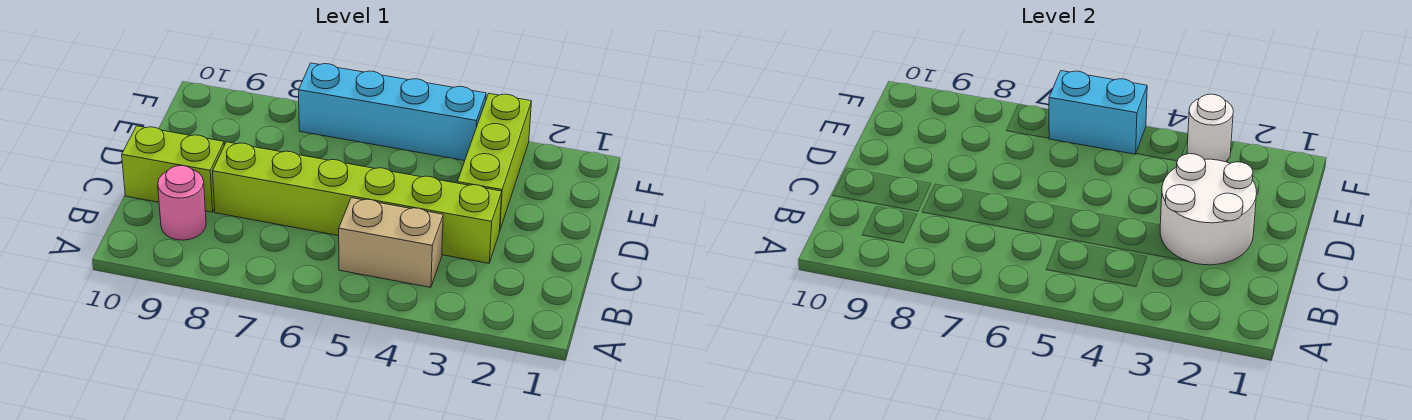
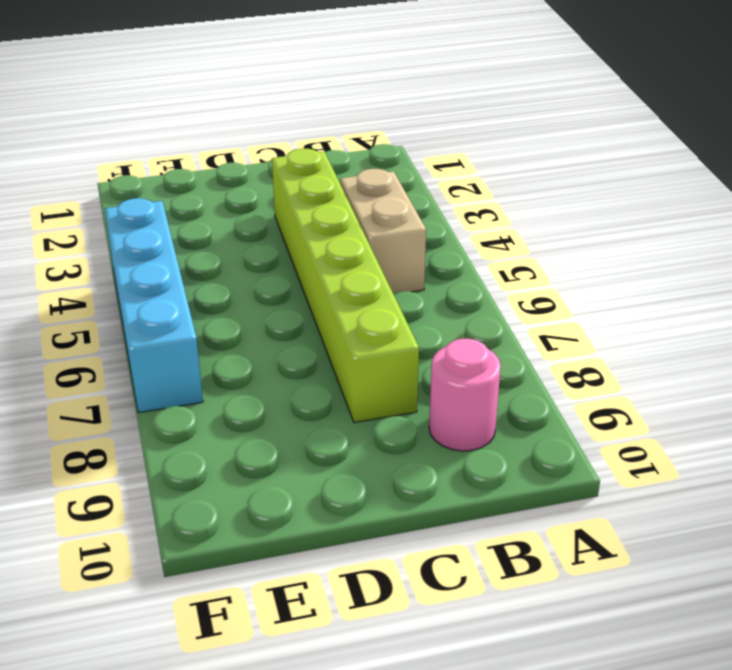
none -> lime brick C9:C10 level 1
none -> lime brick D3:F3 level 1

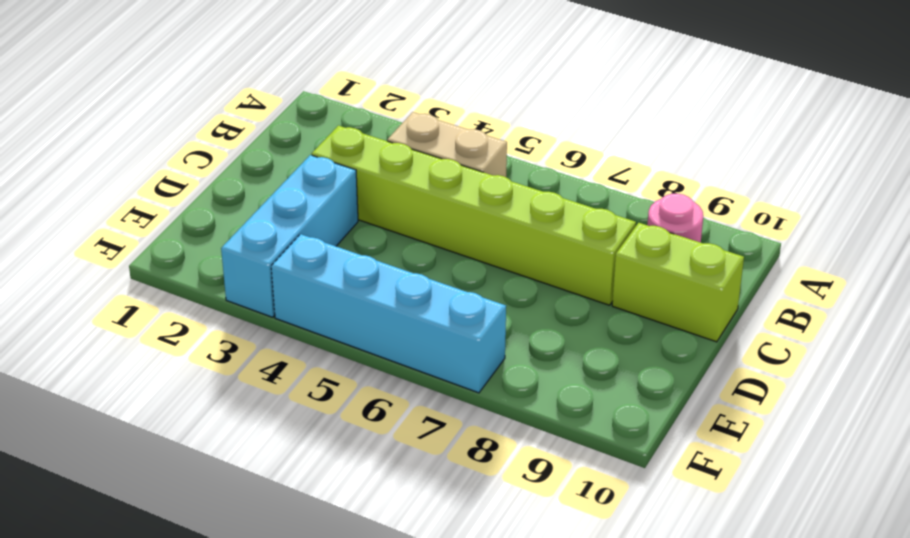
cyan brick D3:F3 level 1 -> lime brick D3:F3 level 1
none -> white round brick C2:D3 level 2
none -> white round brick F3 level 2

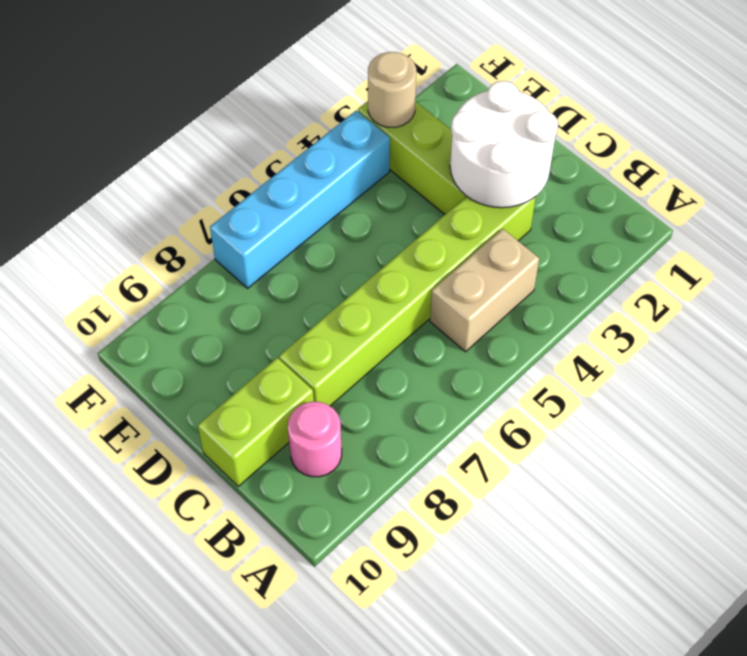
tan round brick F3 level 2 -> white round brick F3 level 2
none -> cyan brick F5:F6 level 2

